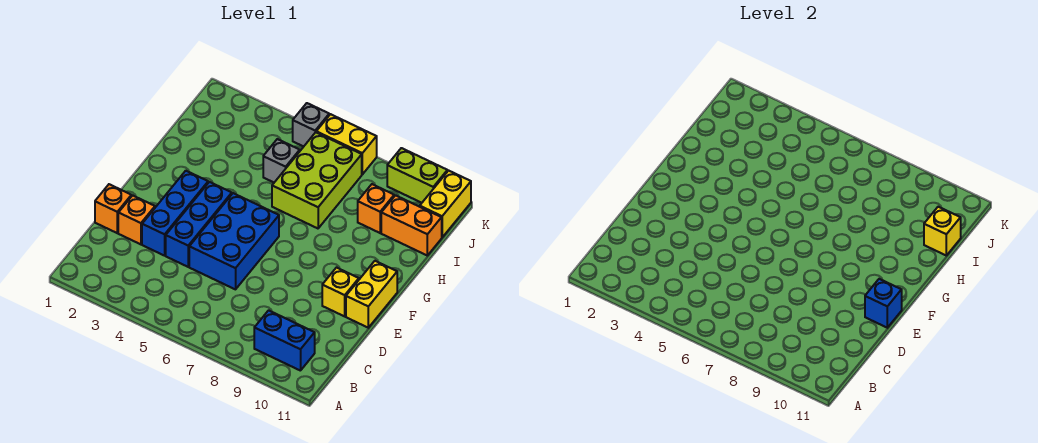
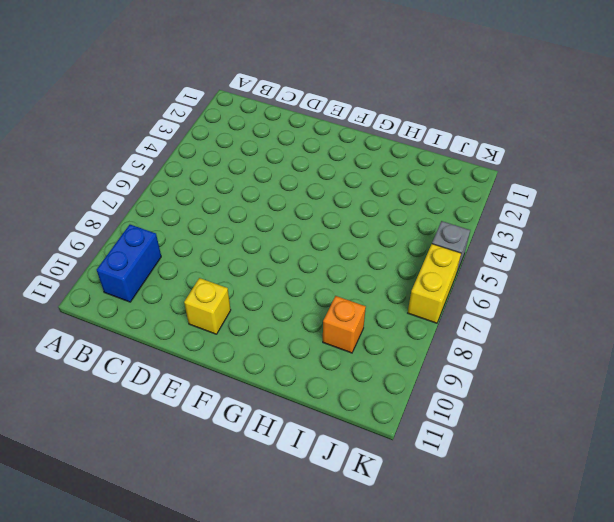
none -> orange brick D1 level 1
none -> orange brick D2 level 1
none -> blue brick D3:F3 level 1

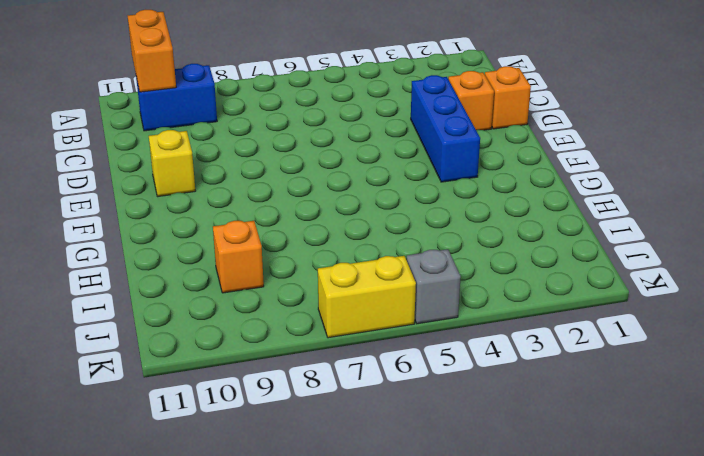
orange brick A10:B10 level 2 -> orange brick I10:I11 level 1
none -> blue brick D4:F4 level 1
none -> blue brick D5:F6 level 1
none -> yellow brick E11:F11 level 1

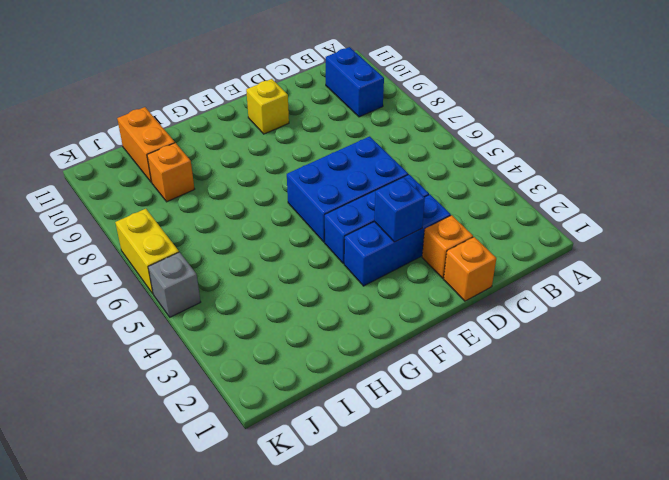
blue brick E3 level 2 -> blue brick E11 level 2
none -> yellow brick E11:F11 level 1
none -> lime brick H6:J7 level 1
none -> grey brick I5 level 1

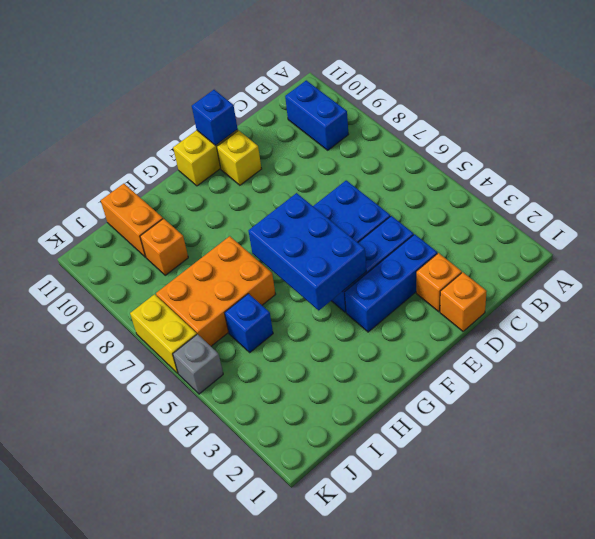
blue brick F4:G6 level 2 -> none
orange brick H6:J7 level 1 -> lime brick H6:J7 level 1
blue brick I5 level 1 -> grey brick I5 level 1
none -> yellow brick J11:K11 level 1
none -> lime brick K9:K10 level 1
none -> yellow brick I11 level 2

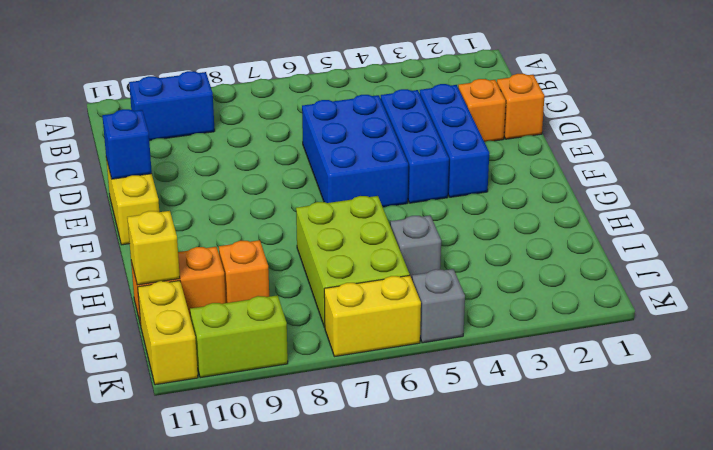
none -> yellow brick E10 level 1

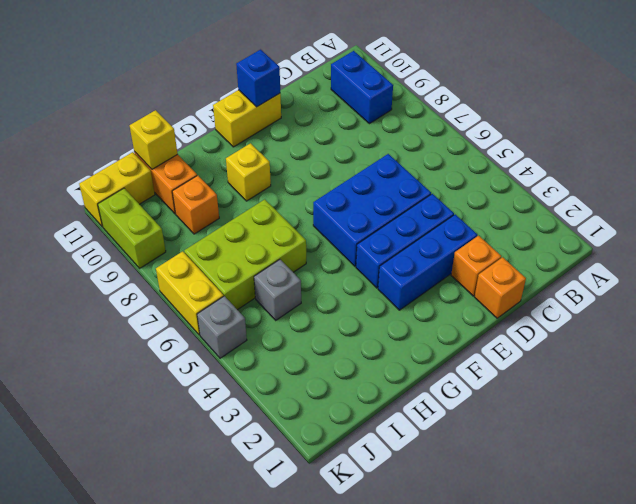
yellow brick G9 level 1 -> yellow brick E10 level 1

